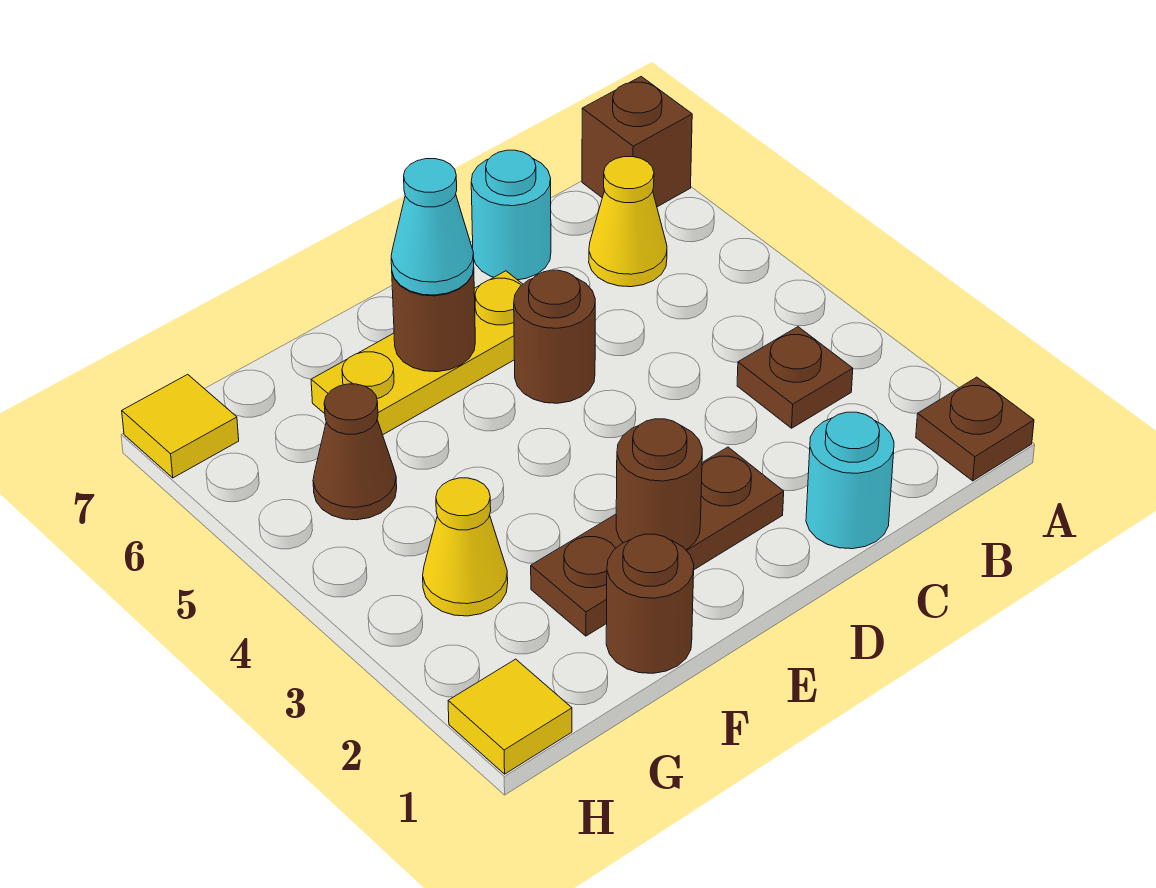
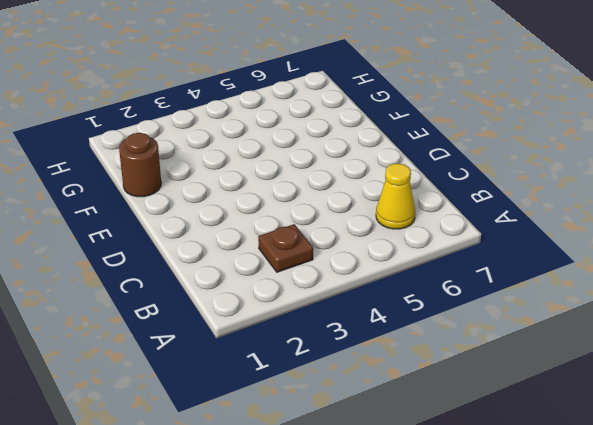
none -> brown plate A1 level 1
none -> brown brick A7 level 1
none -> cyan round brick C1 level 1

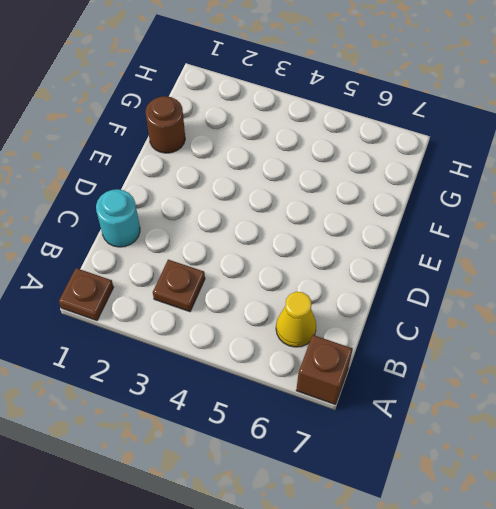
none -> cyan round brick C7 level 1
none -> brown plate D2:F2 level 1
none -> brown round brick D5 level 1

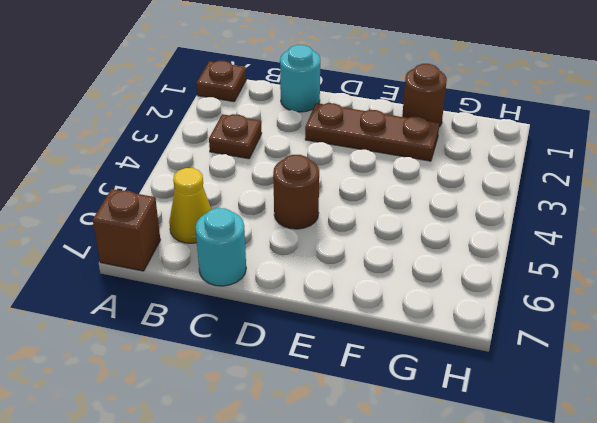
none -> yellow plate D6:F6 level 1
none -> yellow cone G3 level 1
none -> brown cone G5 level 1

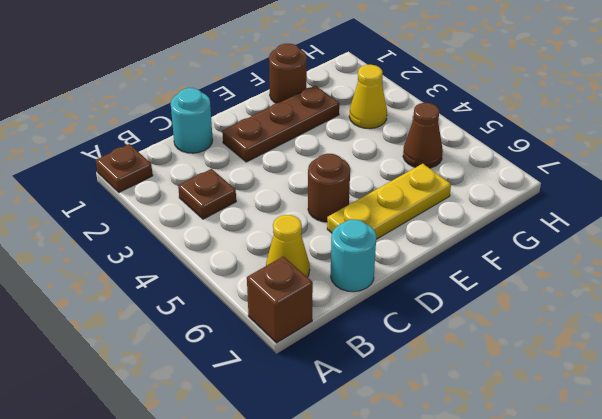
none -> yellow tile H1 level 1
none -> yellow tile H7 level 1
none -> brown round brick E2 level 2

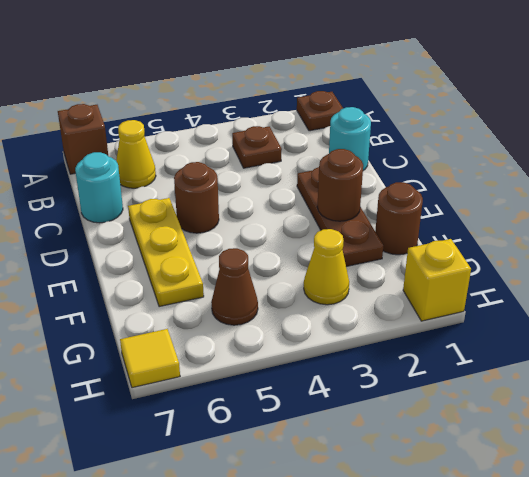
yellow brick H1 level 1 -> yellow tile H1 level 1
none -> brown round brick E6 level 2
none -> cyan cone E6 level 3

